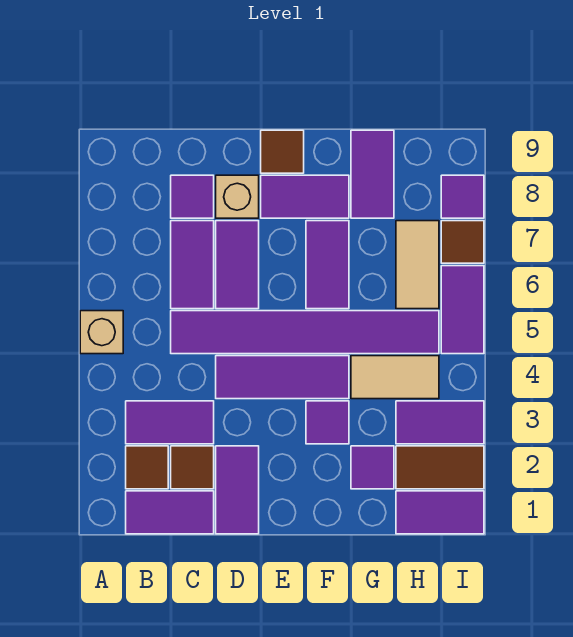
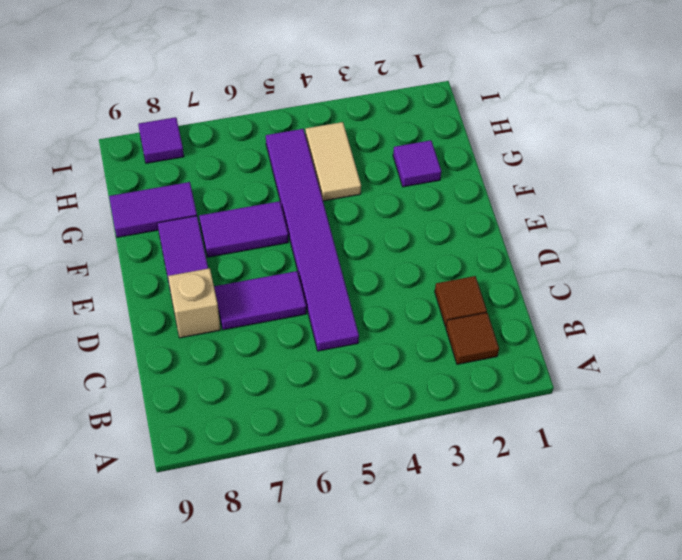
none -> tan brick A5 level 1
none -> purple tile B1:C1 level 1
none -> purple tile B3:C3 level 1

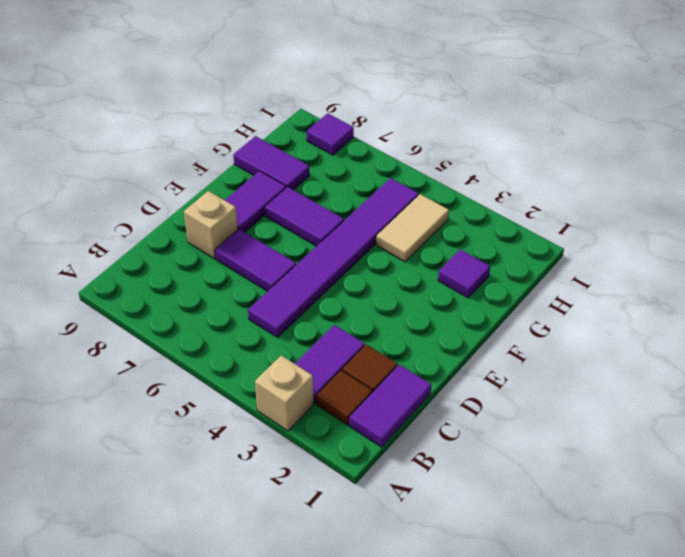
tan brick A3 level 1 -> tan brick A5 level 1
none -> purple tile C6:C7 level 1
none -> purple tile C8 level 1
none -> purple tile D1:D2 level 1

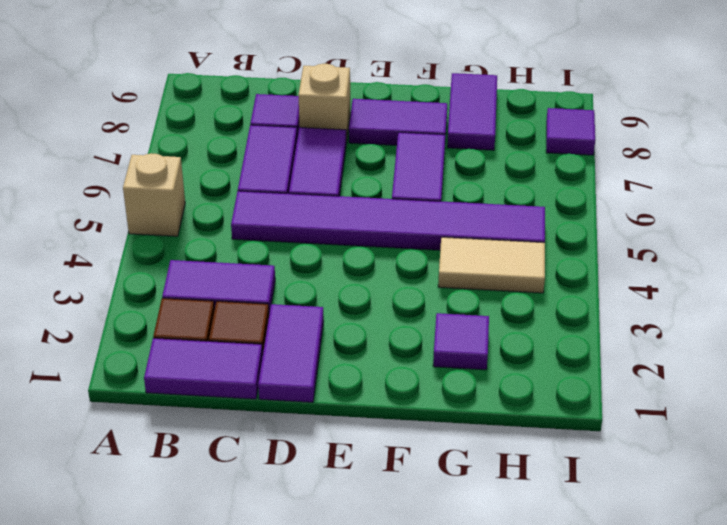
none -> purple tile D4:F4 level 1
none -> brown tile E9 level 1
none -> purple tile F3 level 1

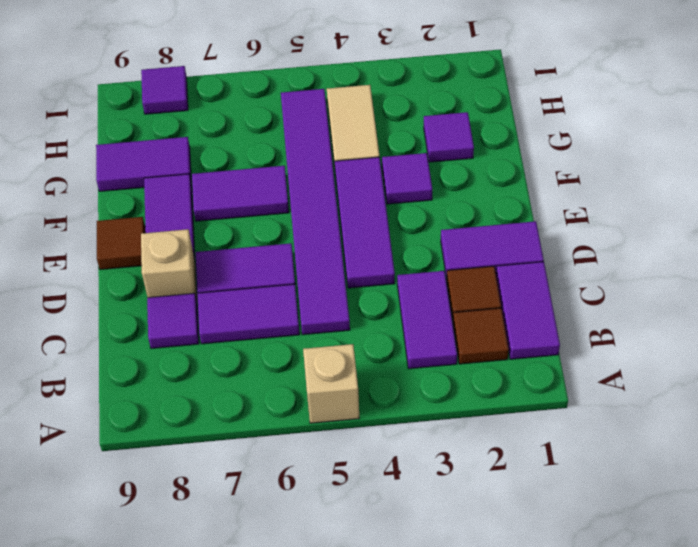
none -> purple tile H1:I1 level 1
none -> brown tile H2:I2 level 1
none -> purple tile H3:I3 level 1

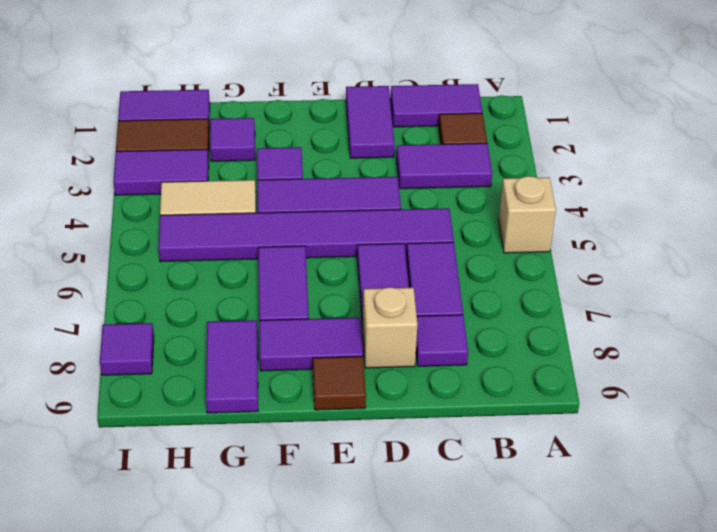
none -> brown tile C2 level 1
none -> tan tile H6:H7 level 1
none -> purple tile I5:I6 level 1

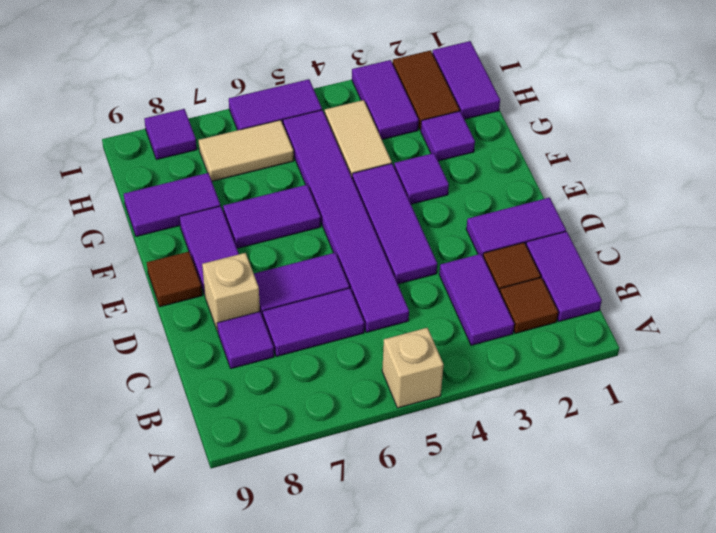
none -> brown tile I7 level 1

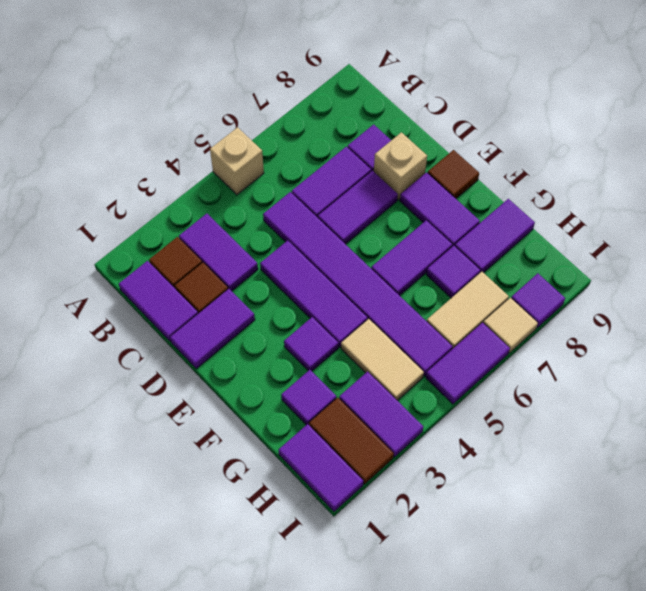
purple tile G7 level 1 -> none
tan tile I7 level 1 -> brown tile I7 level 1

